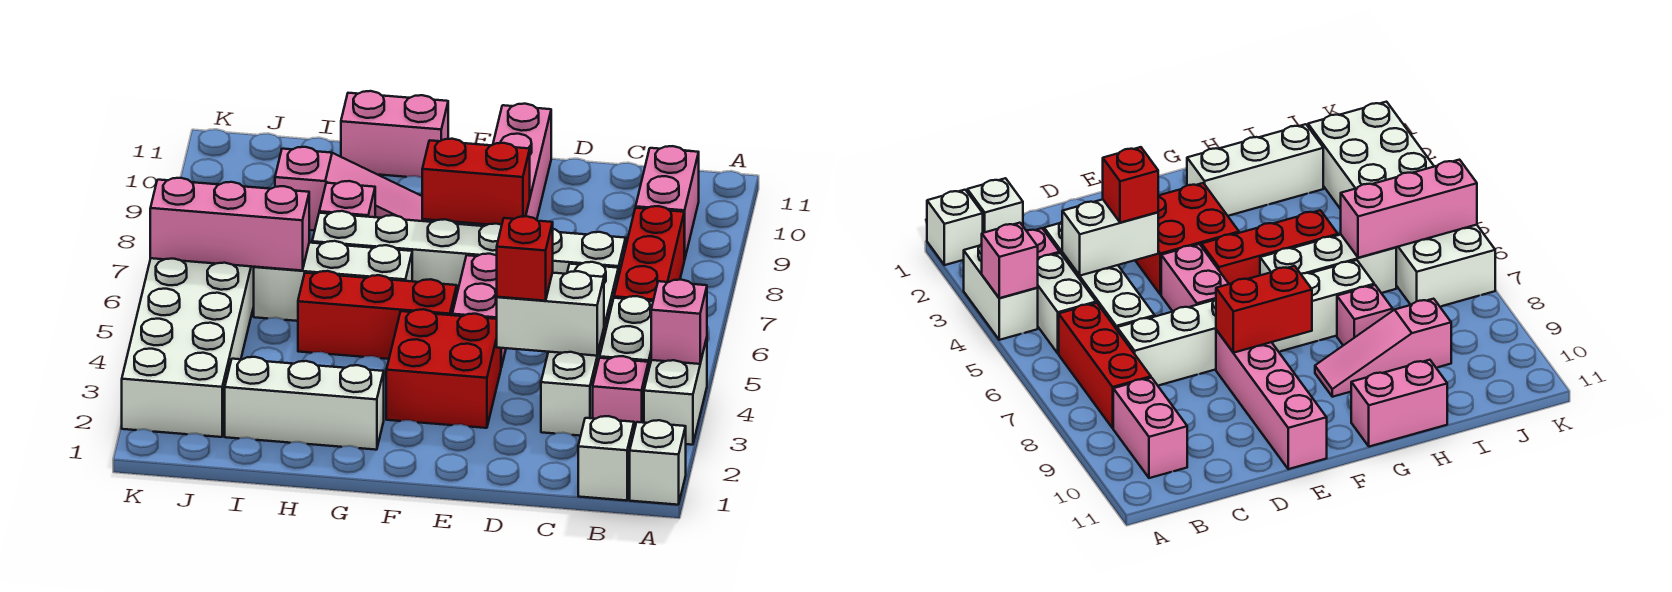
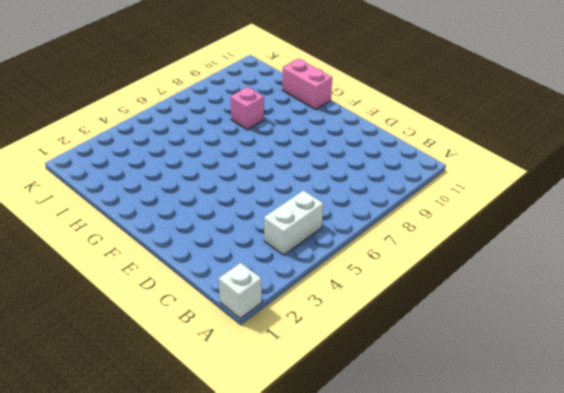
none -> white brick A3:A4 level 1
none -> white brick B1 level 1
none -> pink brick B3 level 1

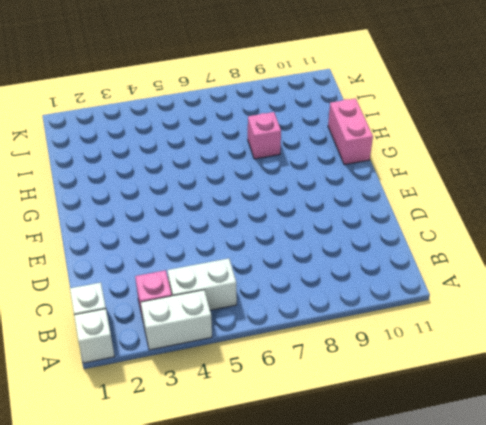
none -> red brick B6:B8 level 1
none -> pink brick B9:B10 level 1
none -> white brick C3:C6 level 1

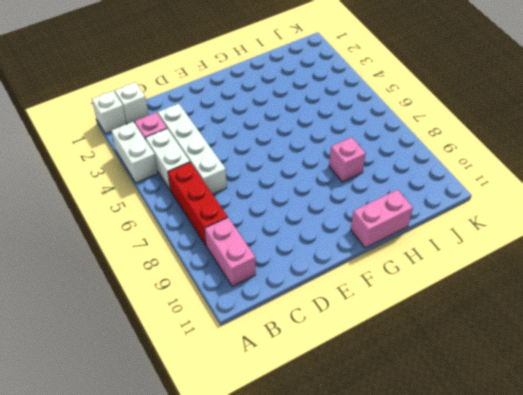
none -> white brick C7:H7 level 1
none -> red brick E3:F4 level 1
none -> pink brick E5:E6 level 1

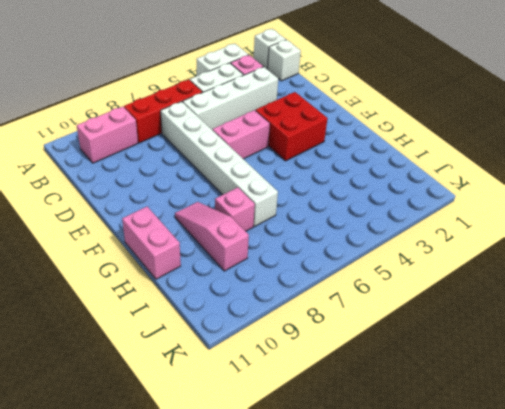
none -> pink brick E8:E11 level 1
none -> red brick F5:H5 level 1
none -> white brick G2:I2 level 1

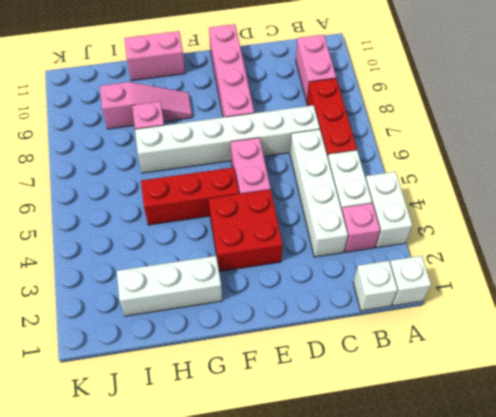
none -> white brick G6:I6 level 1
none -> white brick J2:K7 level 1
none -> pink brick A4 level 2

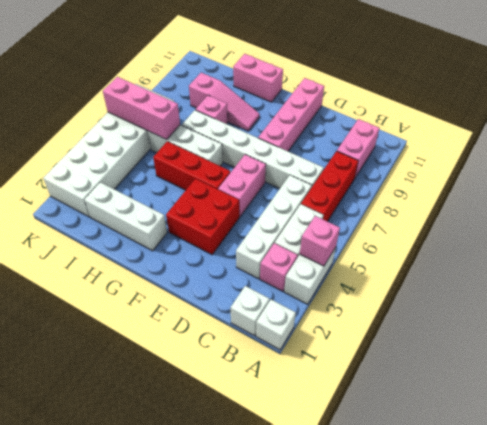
none -> white brick C4:D4 level 2
none -> red brick E8:F8 level 2
none -> red brick D4 level 3

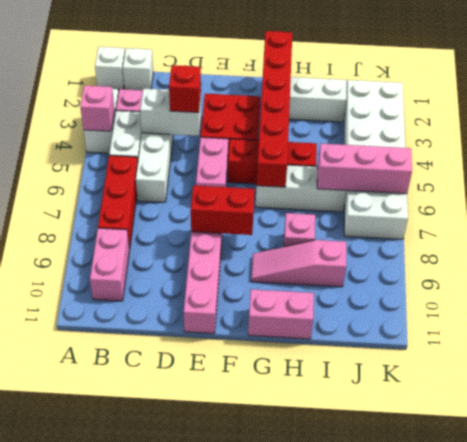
red brick G1:G6 level 2 -> none
none -> white brick C7:H7 level 1

